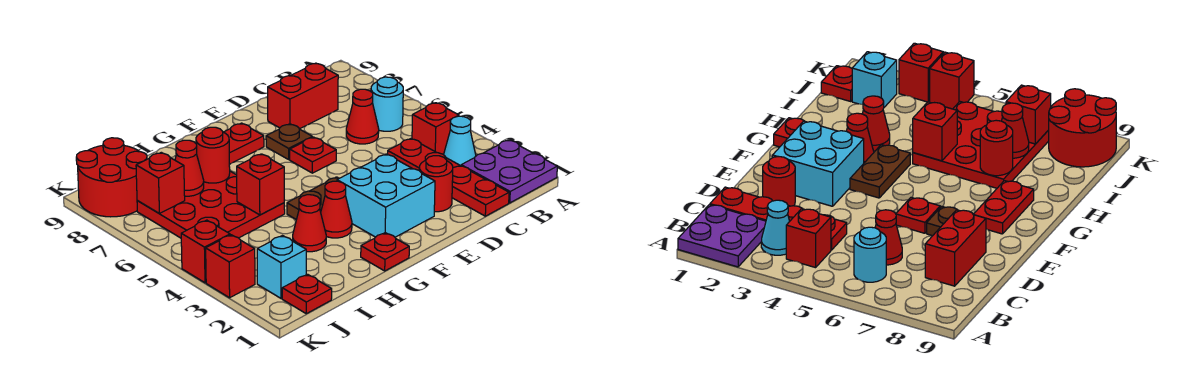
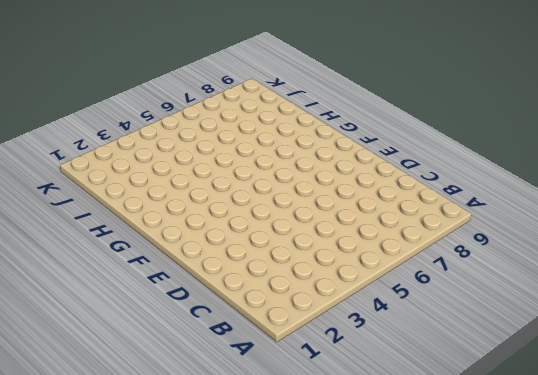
none -> purple plate A1:B2 level 1
none -> cyan cone B3 level 1
none -> red brick B4 level 1

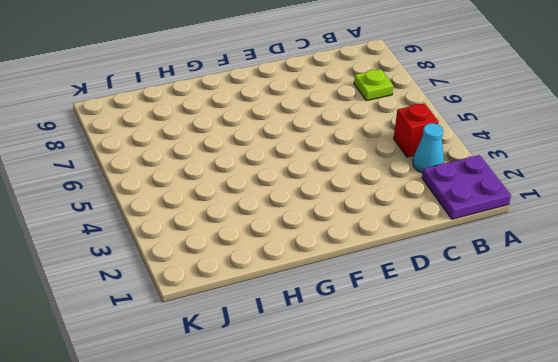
lime plate B7 level 1 -> none
none -> cyan round brick B6 level 1
none -> red plate C1:C4 level 1
none -> red cone C6 level 1

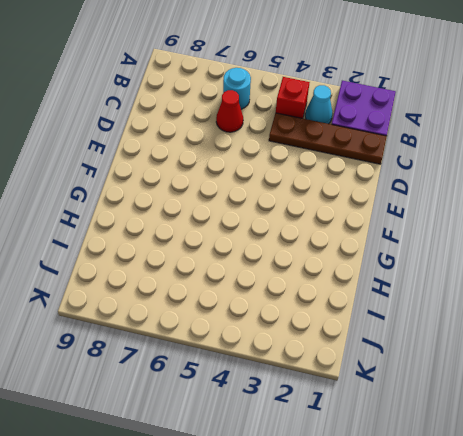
brown plate C1:C4 level 1 -> red plate C1:C4 level 1
none -> red brick C8:D8 level 1
none -> red round brick D2 level 1
none -> cyan brick E2:F3 level 1

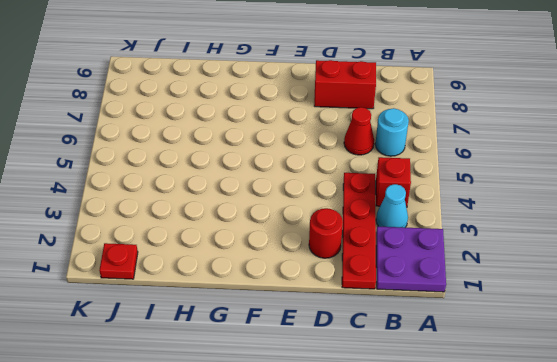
none -> cyan brick E2:F3 level 1
none -> red plate E6 level 1
none -> brown plate E7 level 1

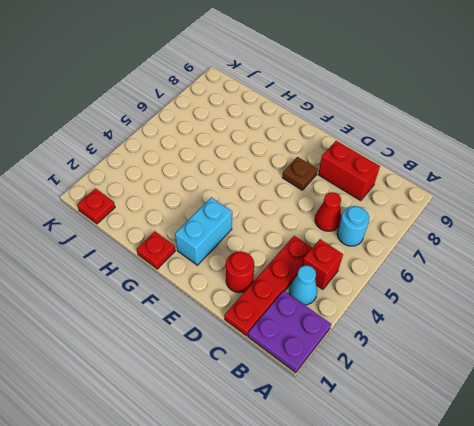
cyan brick F2:F3 level 1 -> cyan brick E2:F3 level 1
none -> red plate E6 level 1
none -> brown plate F4:G4 level 1
none -> red plate F8:G8 level 1

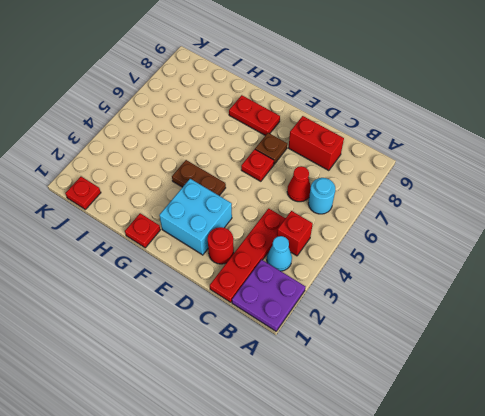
none -> red cone G3 level 1
none -> red cone H3 level 1
none -> red plate H5:J7 level 1

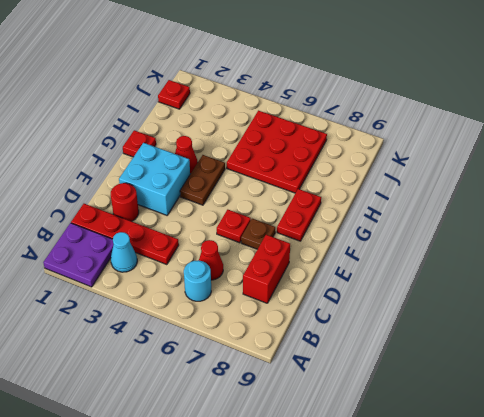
none -> red brick B4 level 1
none -> red cone H3 level 1
none -> cyan brick J2 level 1

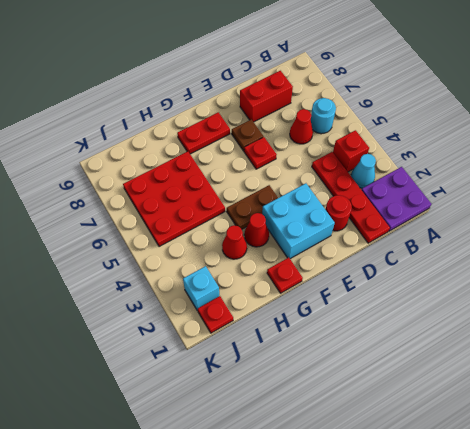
none -> red round brick J8:K9 level 1
none -> red brick K3 level 1
none -> red brick K4 level 1

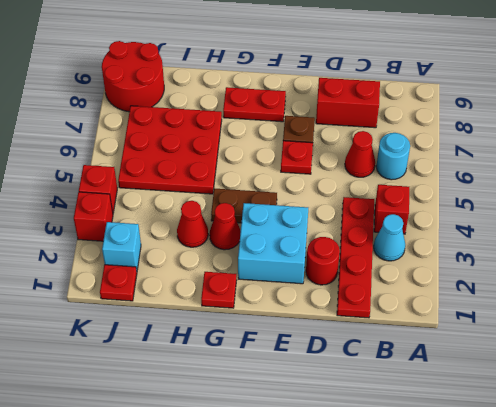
none -> purple plate A1:B2 level 1
none -> red brick H5 level 2
none -> red round brick H7 level 2

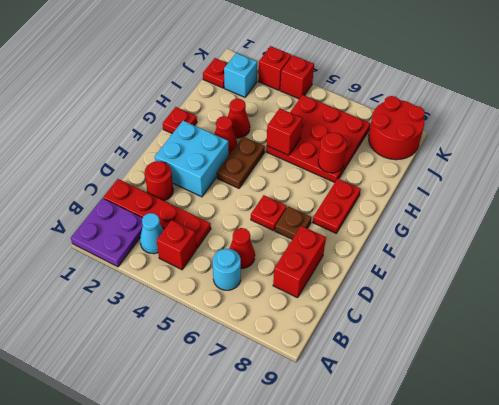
none -> red cone I7 level 2
none -> red brick J7 level 2

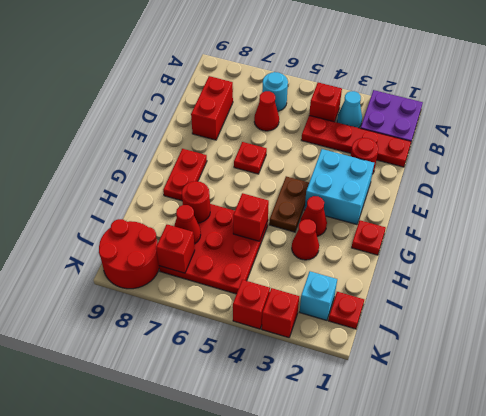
none -> brown plate E7 level 1

